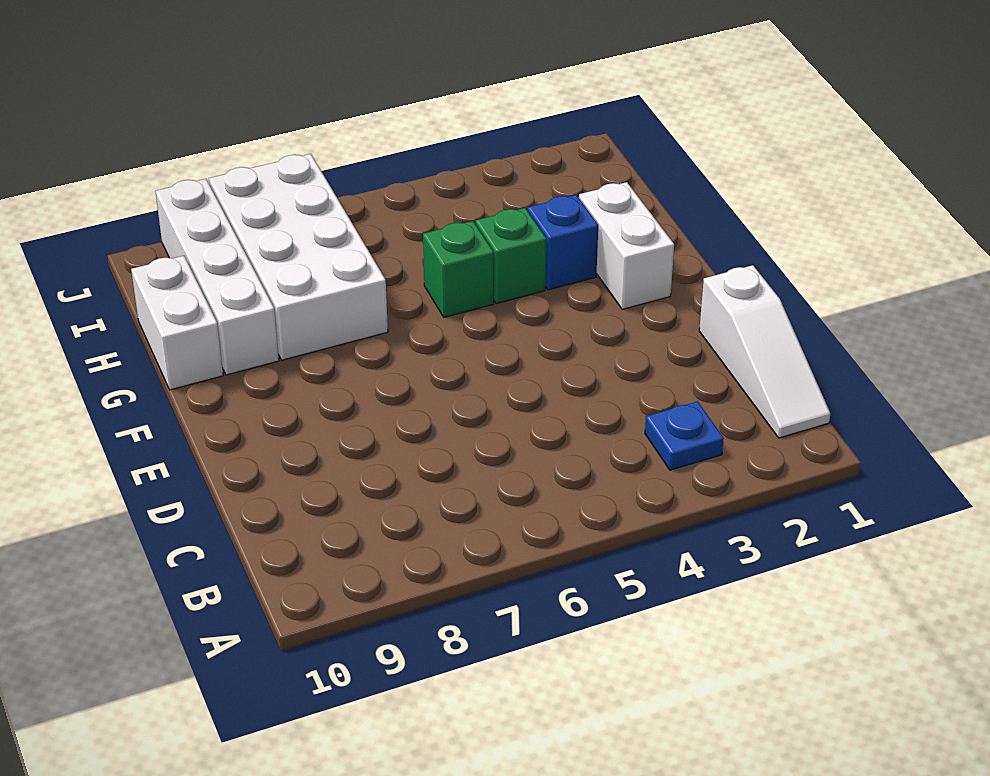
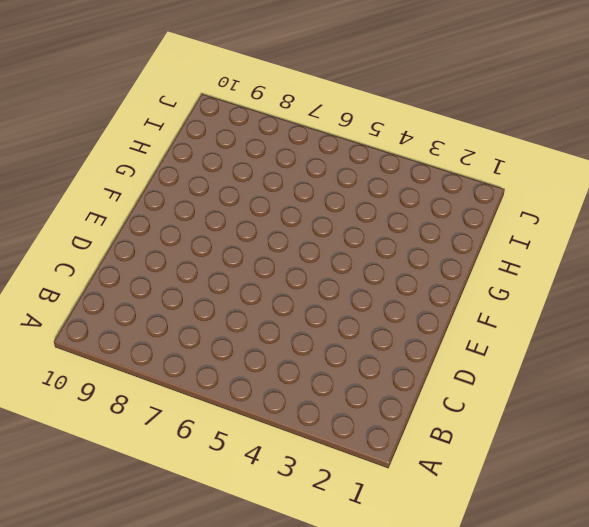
none -> white slope B1:D1 level 1 top D
none -> blue plate B3 level 1

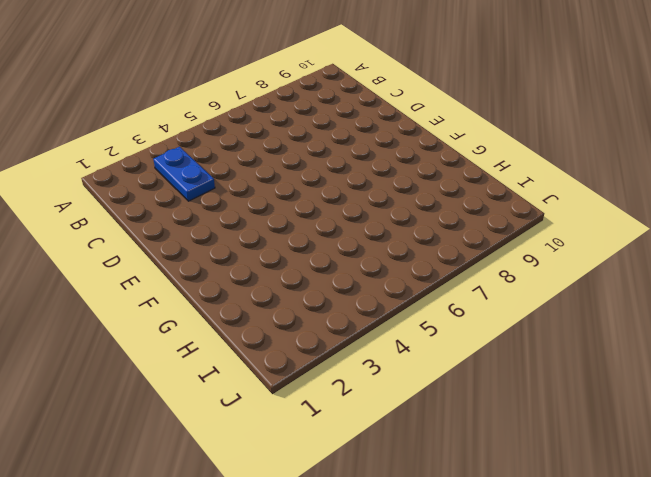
blue plate B3:C3 level 1 -> blue plate B3 level 1
none -> white slope B1:D1 level 1 top D
none -> white brick F2:G2 level 1

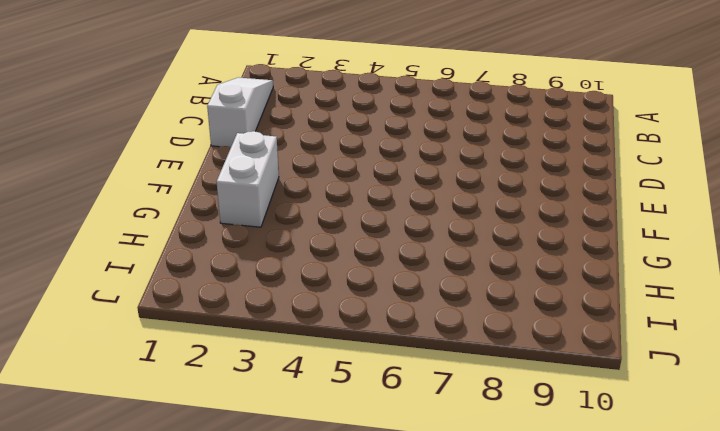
none -> blue plate B3 level 1
none -> blue brick G3 level 1

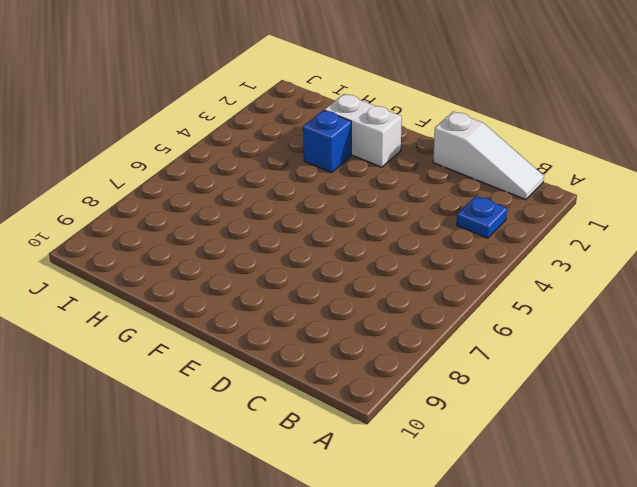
none -> green brick G4 level 1
none -> green brick G5 level 1

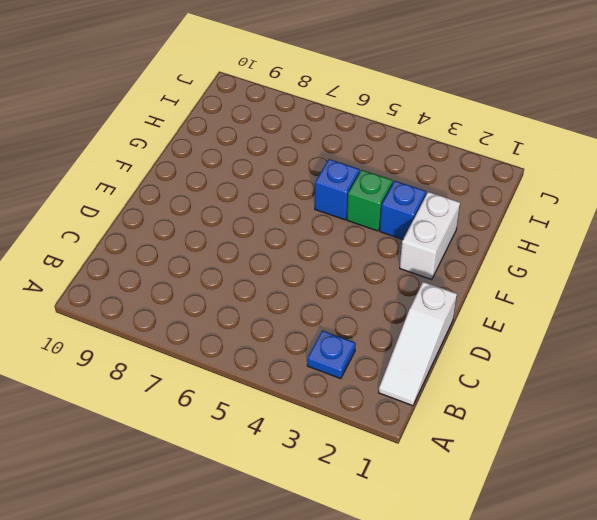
blue brick G5 level 1 -> green brick G5 level 1
none -> white brick G7:J8 level 1
none -> white brick G9:J9 level 1

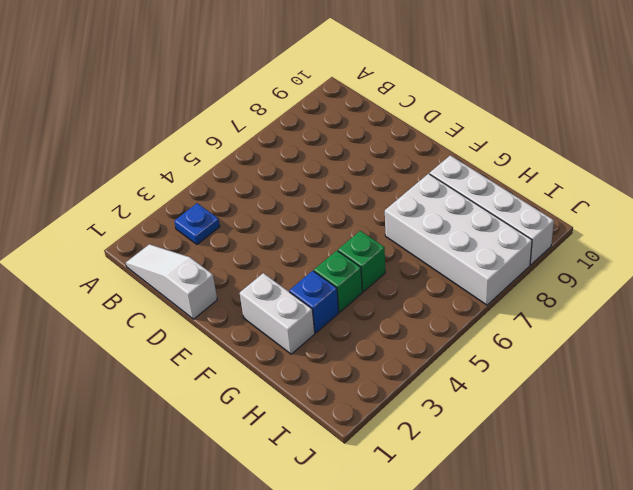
none -> white brick G10:H10 level 1

